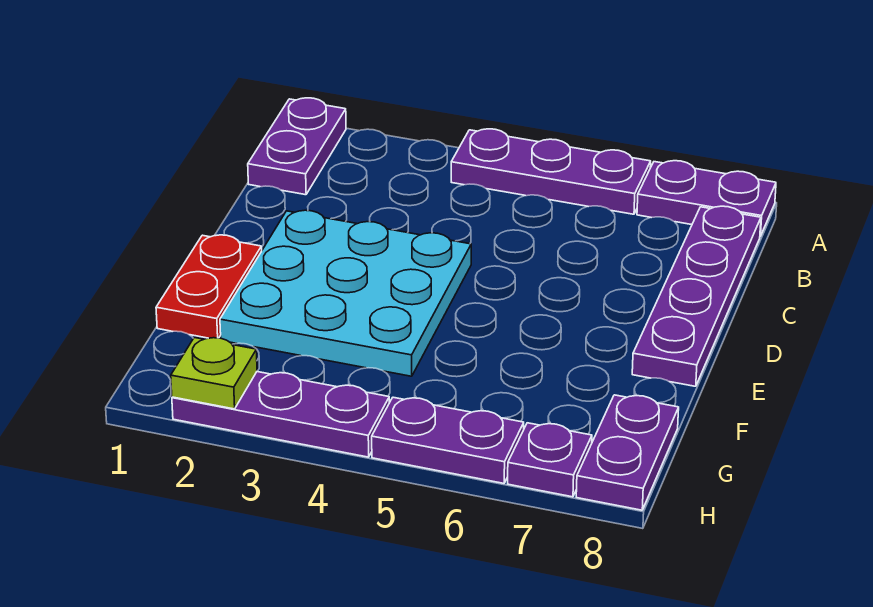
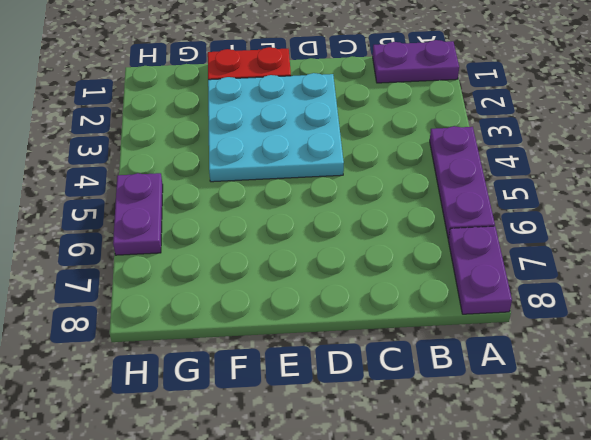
none -> purple plate B8:E8 level 1
none -> purple plate G8:H8 level 1

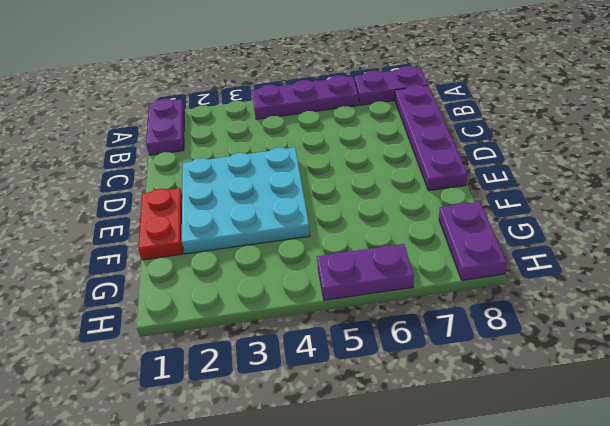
none -> purple plate H2:H4 level 1
none -> purple plate H7 level 1

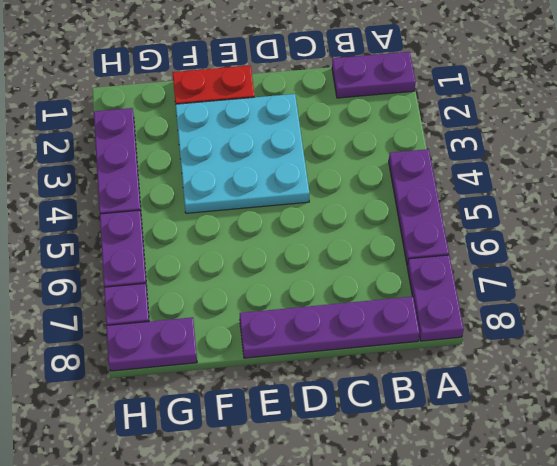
none -> lime plate H2 level 2

